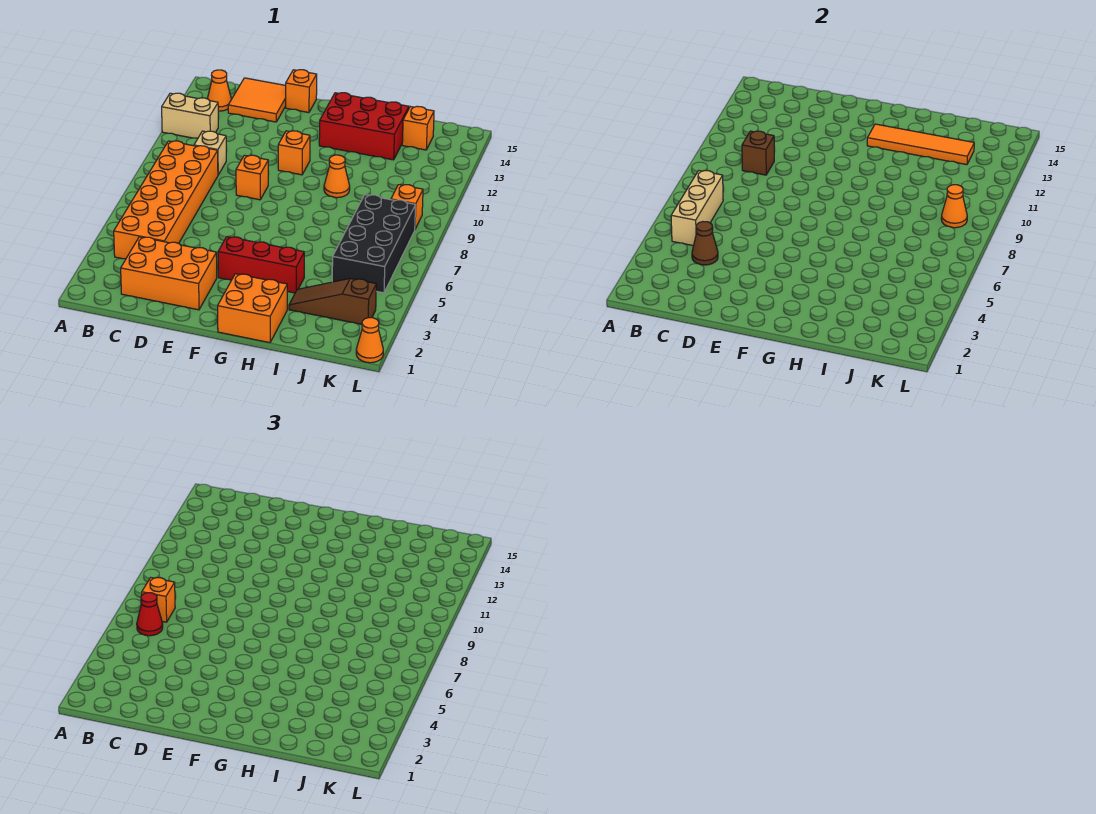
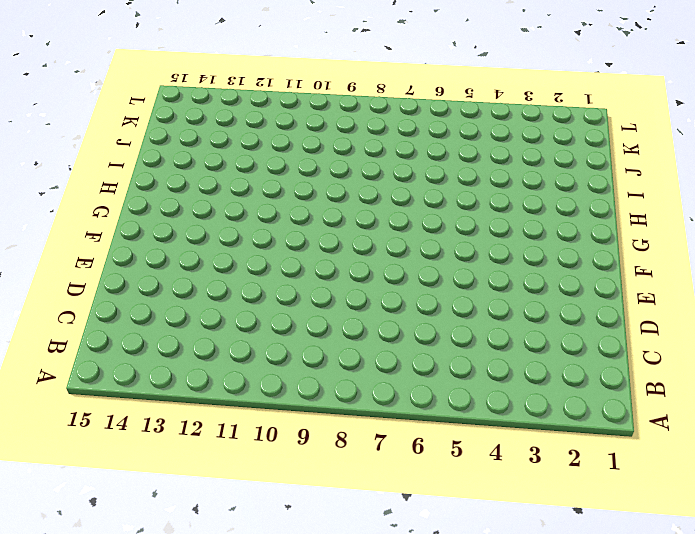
none -> tan brick A12:B12 level 1
none -> orange brick B4:C9 level 1
none -> orange cone B14 level 1

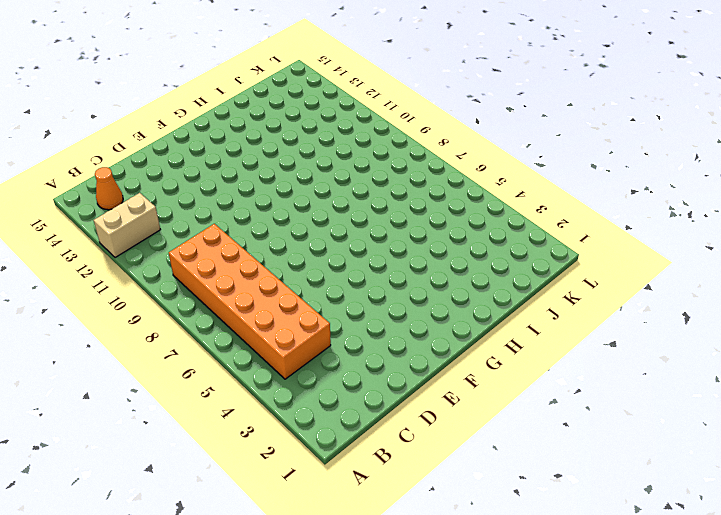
none -> orange brick C2:E3 level 1
none -> tan brick C10 level 1
none -> orange tile C14:D15 level 1

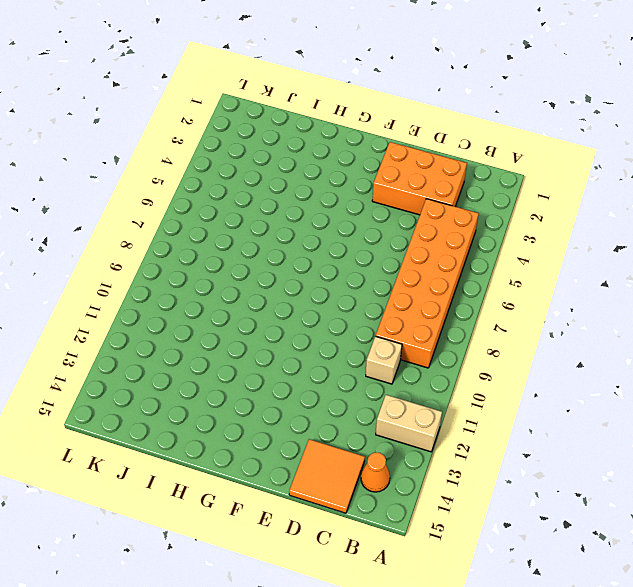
none -> orange brick E9 level 1
none -> orange brick E15 level 1
none -> red brick F4:H4 level 1

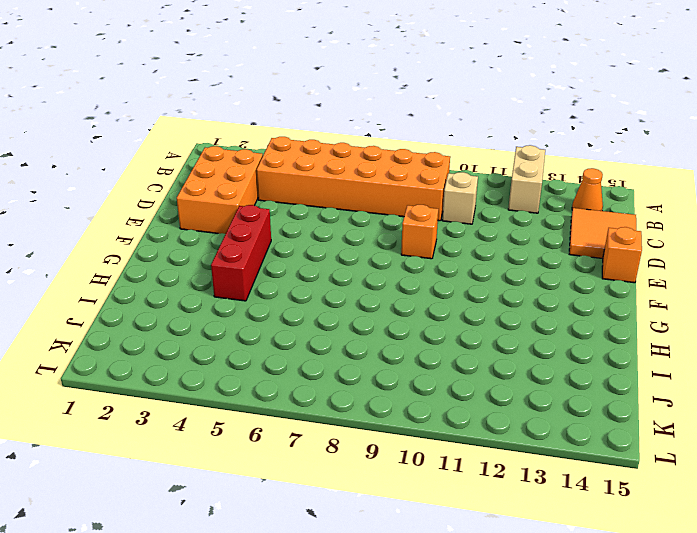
none -> orange brick F11 level 1
none -> orange brick G1:H2 level 1
none -> red brick G13:I14 level 1

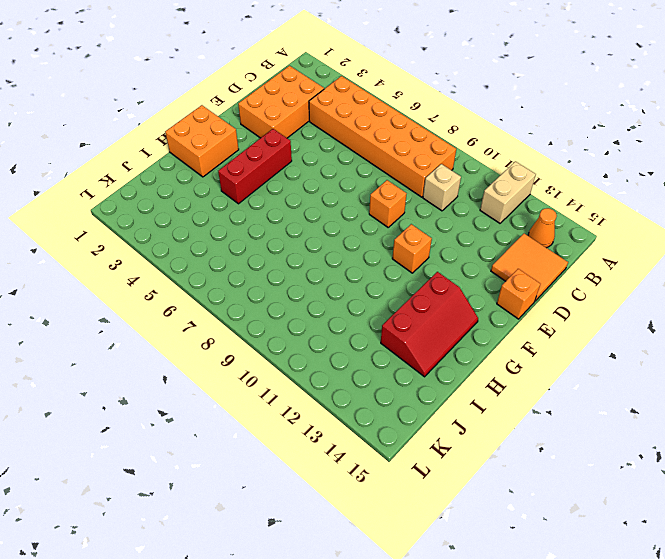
red slope G13:I14 level 1 top 13 -> red brick G13:I14 level 1
none -> orange cone H10 level 1
none -> brown slope I3:K3 level 1 top K
none -> black brick J5:K8 level 1

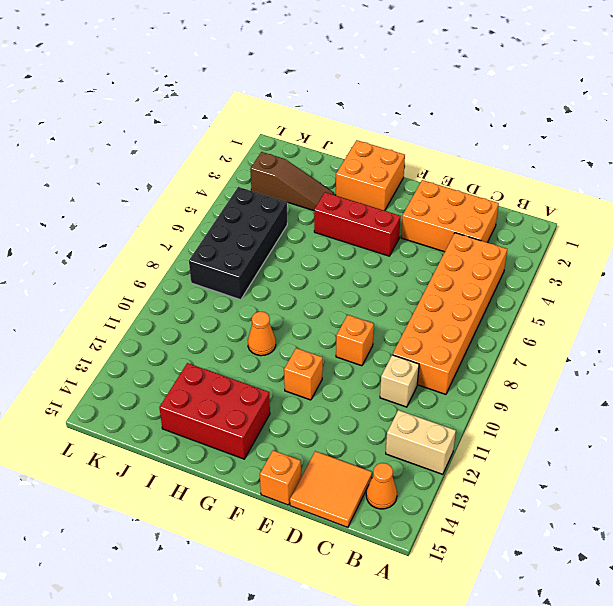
none -> orange brick J14 level 1
none -> orange brick K9 level 1
none -> orange cone L1 level 1

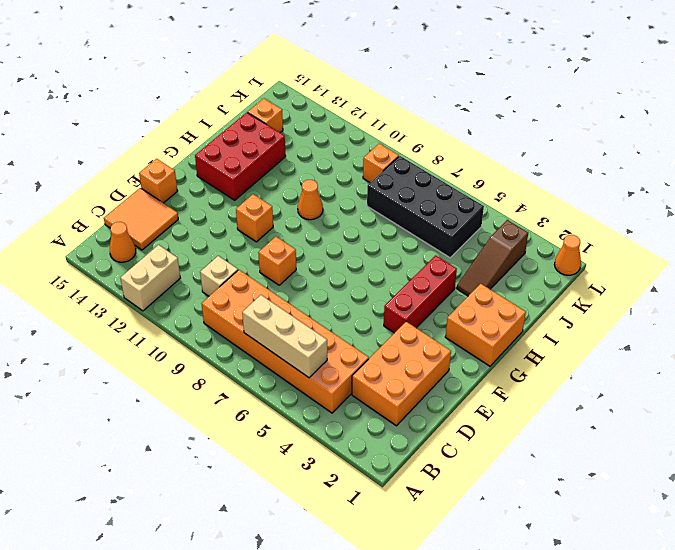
none -> brown cone C4 level 2
none -> brown brick C10 level 2
none -> orange tile G13:J13 level 2

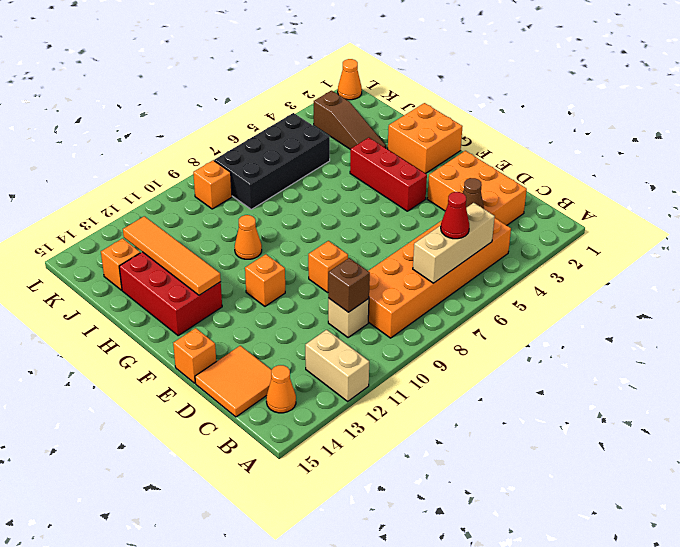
none -> orange cone K9 level 2
none -> orange brick B7 level 3

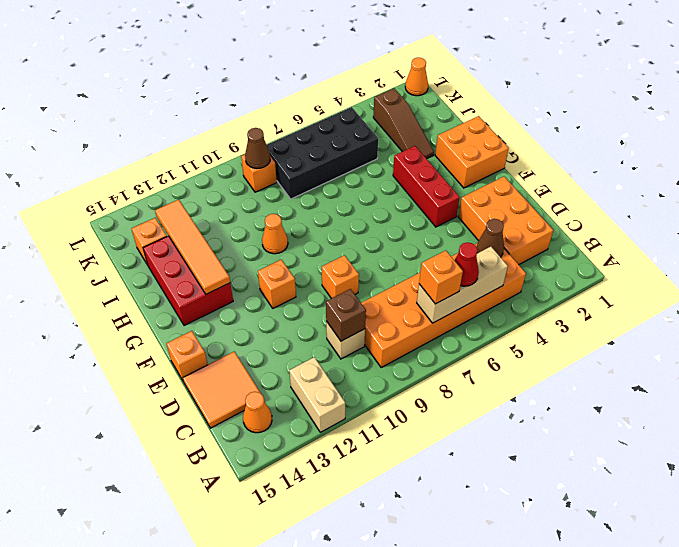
brown cone K9 level 2 -> orange cone K9 level 2

